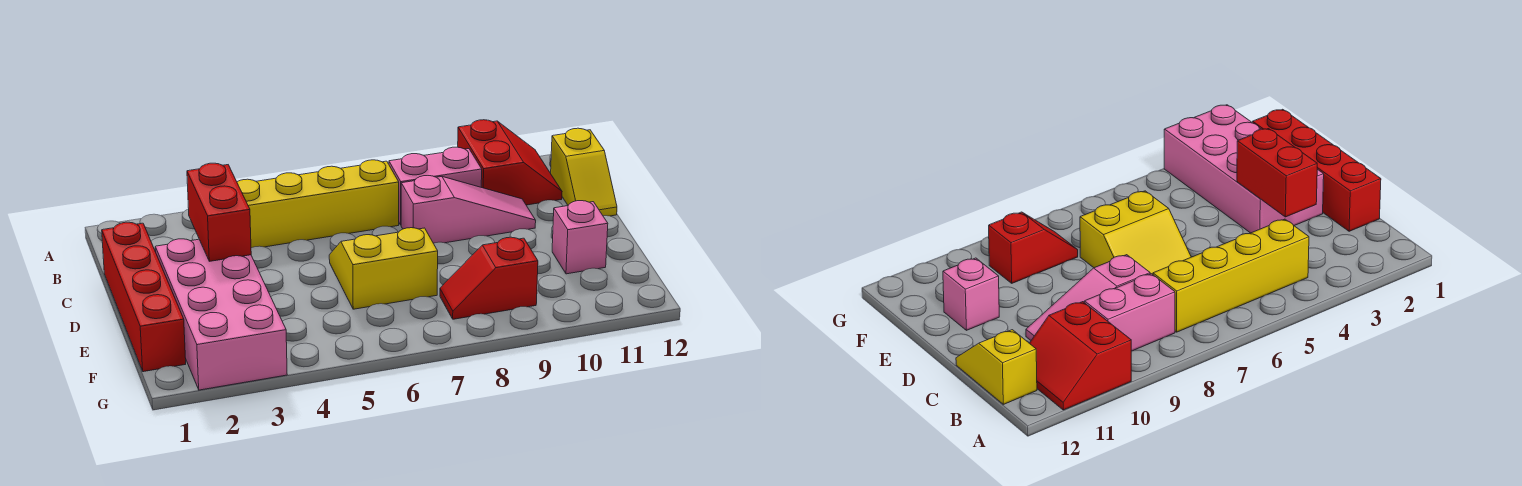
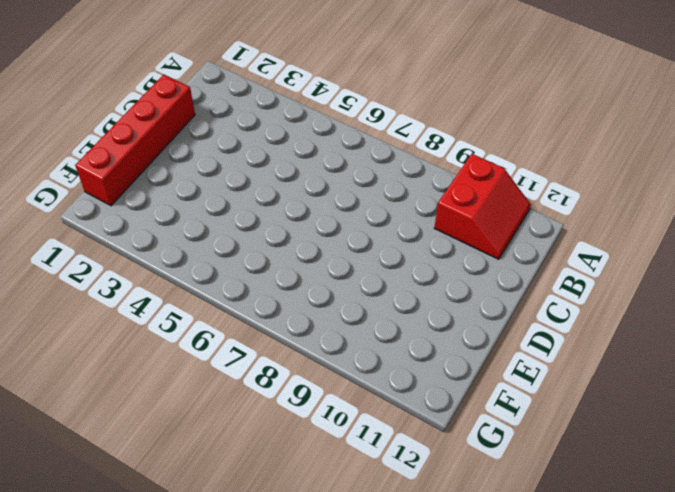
none -> yellow brick B4:B7 level 1
none -> pink brick B8:B9 level 1

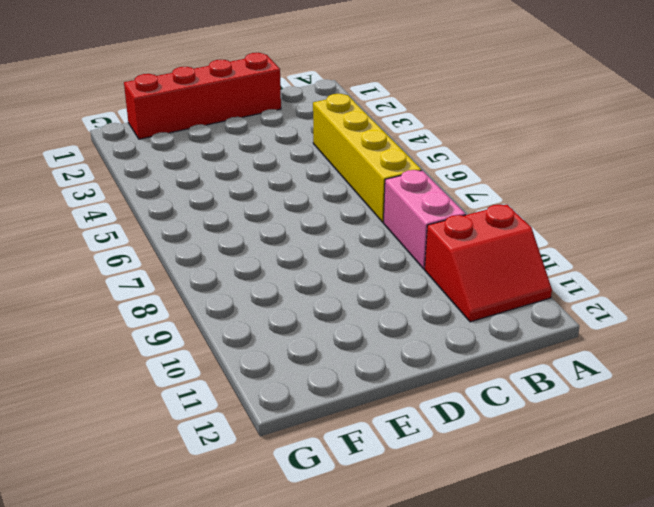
none -> yellow slope B12:C12 level 1 top B
none -> pink slope C8:C10 level 1 top 8

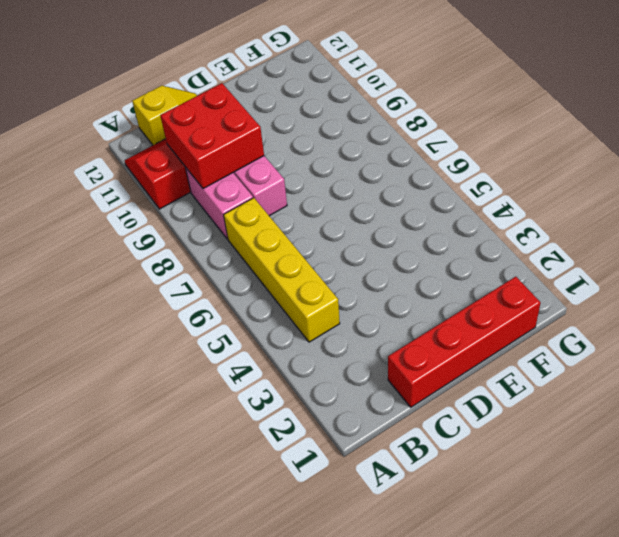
red brick B9:C10 level 2 -> none
none -> pink brick D2:G3 level 1
none -> yellow slope D6:E7 level 1 top E

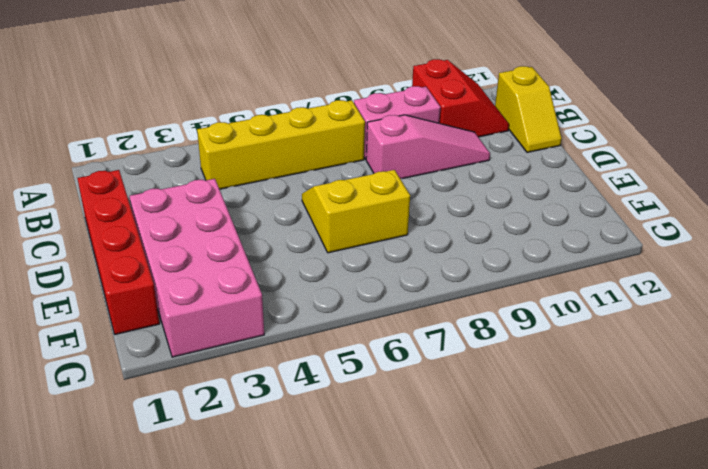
none -> pink brick E11 level 1
none -> red slope F8:F9 level 1 top 9

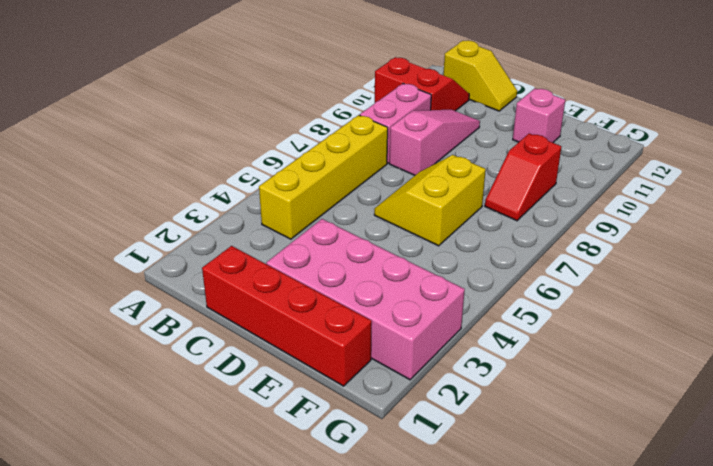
none -> red brick C3:D3 level 2

